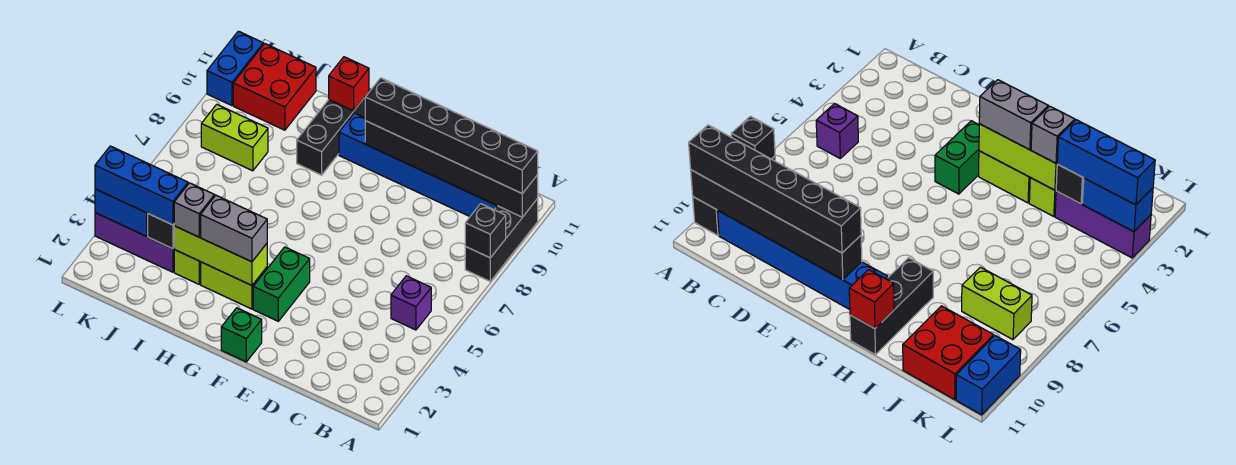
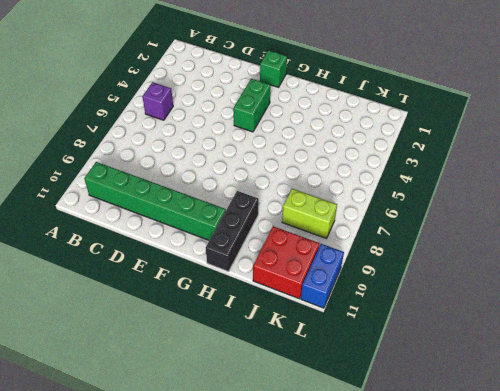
green brick B10:G10 level 1 -> blue brick B10:G10 level 1
none -> black brick A8:A10 level 1
none -> lime brick G3:H3 level 1
none -> lime brick I3 level 1

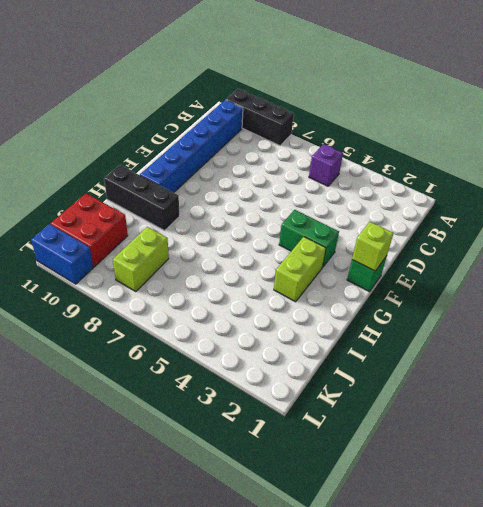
lime brick F1 level 2 -> lime brick I3 level 1
none -> purple brick J3:L3 level 1
none -> black brick A8 level 2
none -> black brick A10:F10 level 2

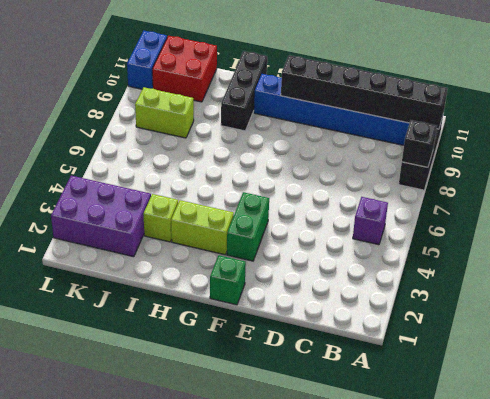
purple brick J2:L3 level 1 -> purple brick J3:L3 level 1
none -> lime brick G3:I3 level 2
none -> red brick H11 level 2
none -> black brick J3 level 2

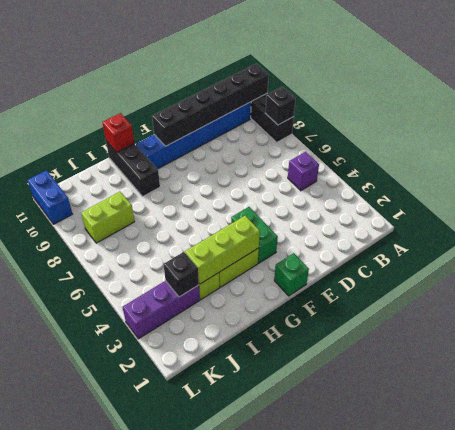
none -> red brick J10:K11 level 1
none -> blue brick K3:L3 level 2
none -> black brick A10:F10 level 3

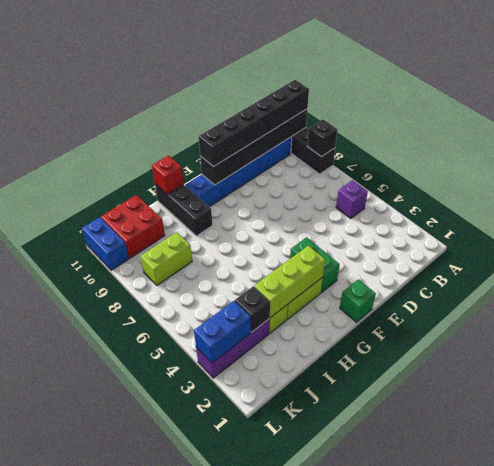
none -> grey brick G3:H3 level 3
none -> grey brick I3 level 3
none -> blue brick J3:L3 level 3

